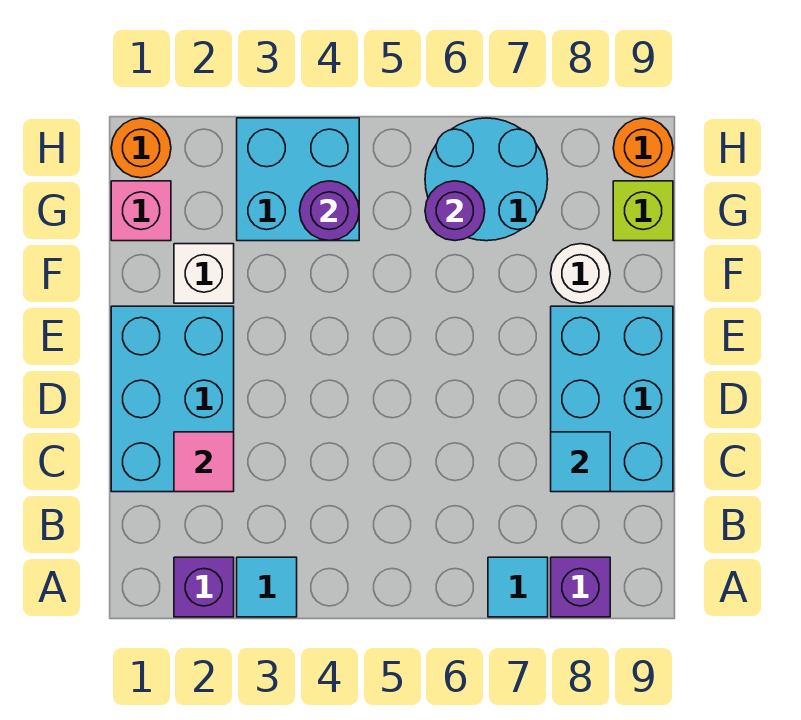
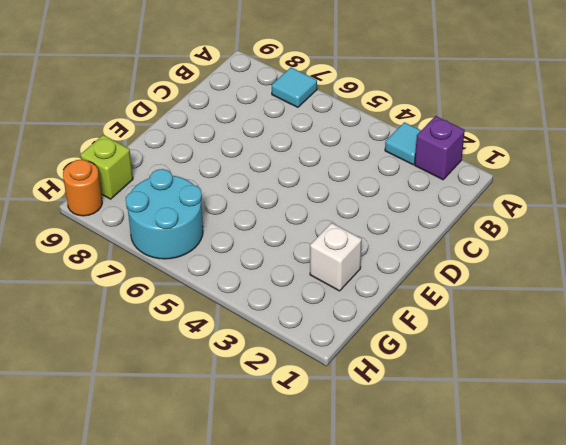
none -> purple brick A8 level 1
none -> cyan brick C1:E2 level 1
none -> cyan brick C8:E9 level 1

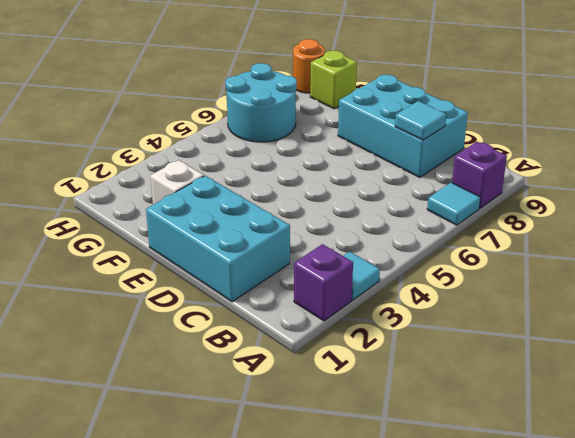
none -> white round brick F8 level 1
none -> pink brick G1 level 1
none -> cyan brick G3:H4 level 1

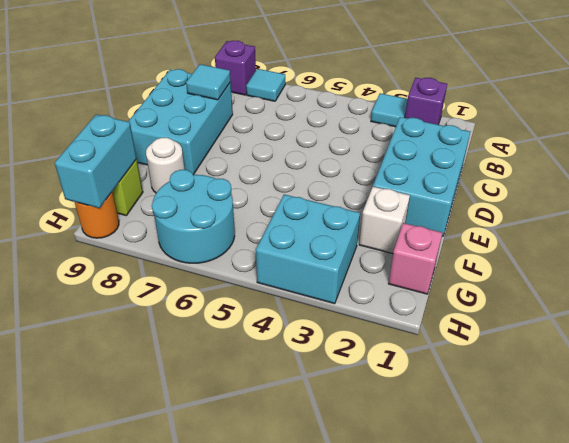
cyan brick G9:H9 level 2 -> none
none -> orange round brick H1 level 1
none -> pink tile C2 level 2
none -> purple round brick G4 level 2

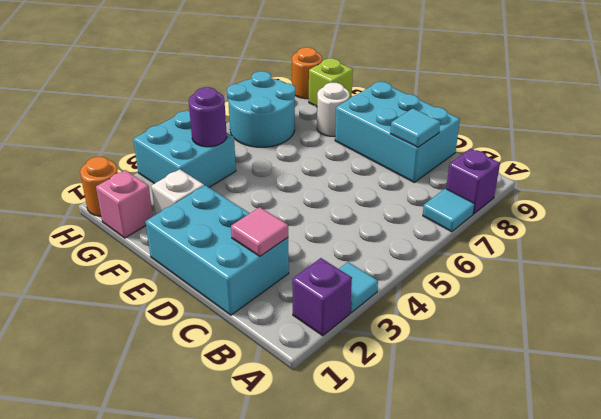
none -> purple round brick G6 level 2

